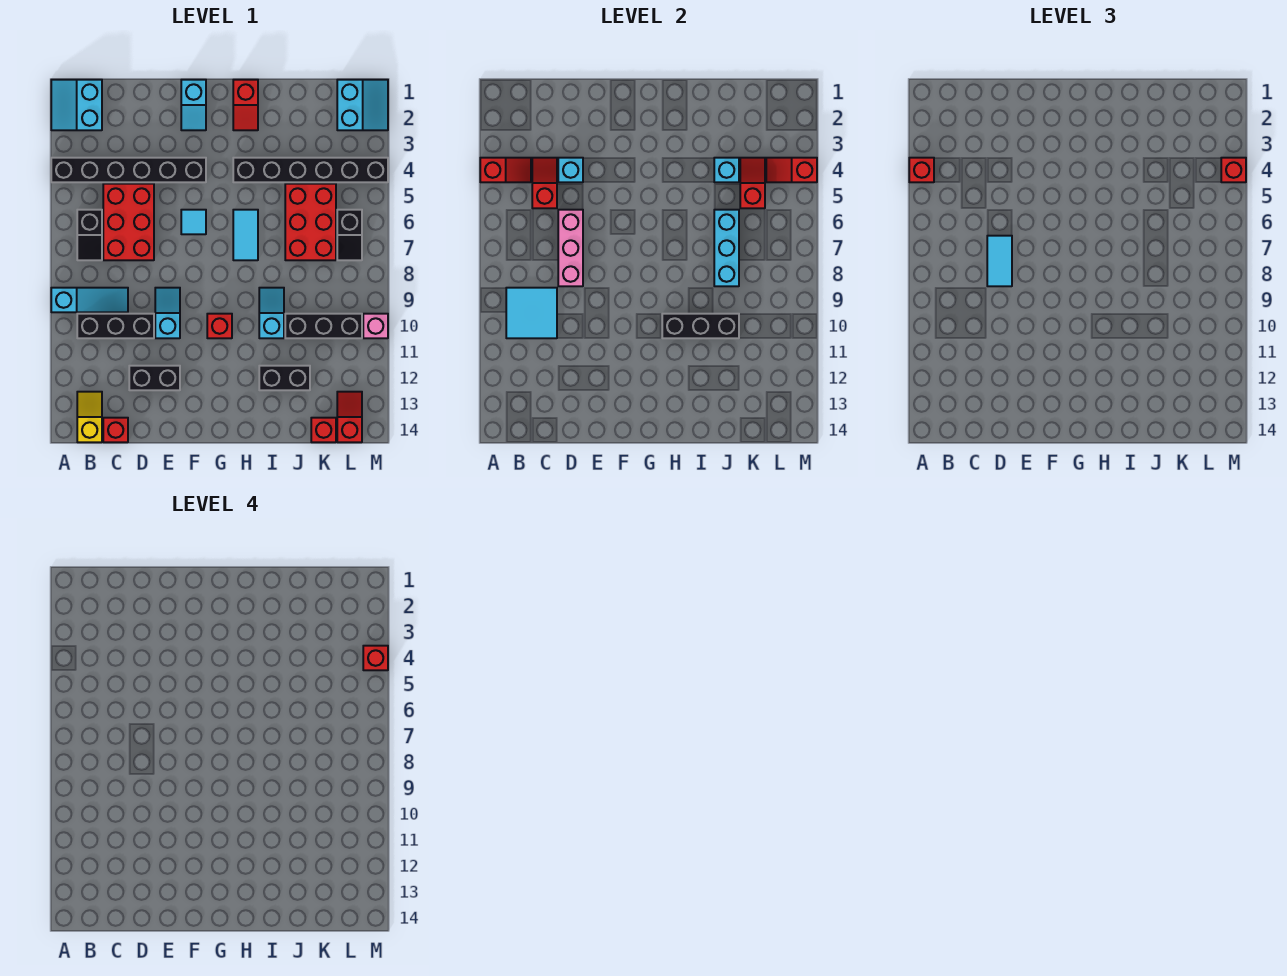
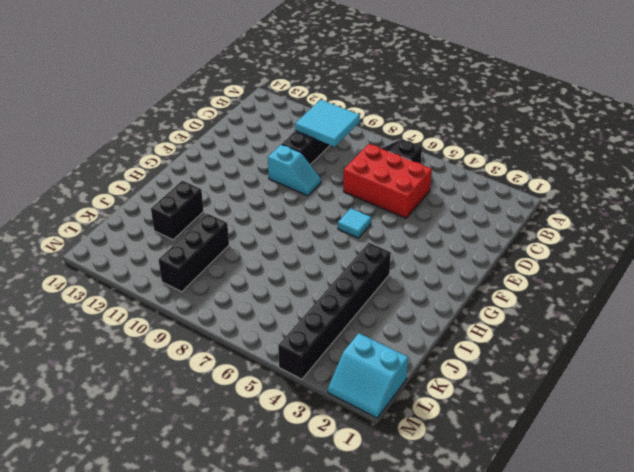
none -> cyan slope A1:B2 level 1 top B
none -> black brick A4:F4 level 1
none -> cyan slope A9:C9 level 1 top A
none -> yellow slope B13:B14 level 1 top 14

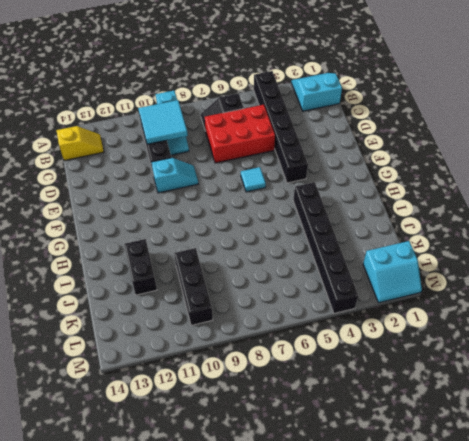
none -> red brick C14 level 1
none -> black brick D12:E12 level 1
none -> cyan slope F1:F2 level 1 top 1
none -> red brick G10 level 1

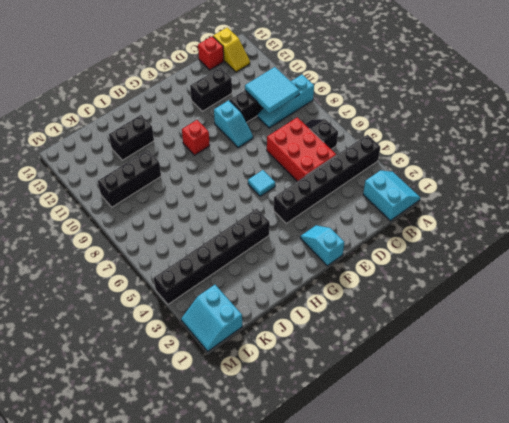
none -> red slope H1:H2 level 1 top 1
none -> cyan tile H6:H7 level 1
none -> cyan slope I9:I10 level 1 top 10
none -> red brick J5:K7 level 1

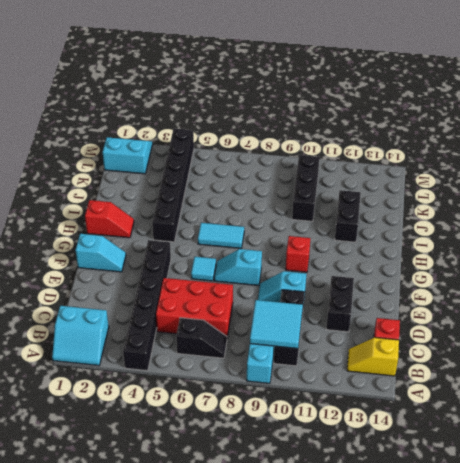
cyan slope F7:F8 level 1 top 8 -> cyan slope I9:I10 level 1 top 10
none -> red brick J5:K7 level 1
none -> red brick K14 level 1
none -> black slope L6:L7 level 1 top 6
none -> red slope L13:L14 level 1 top 14

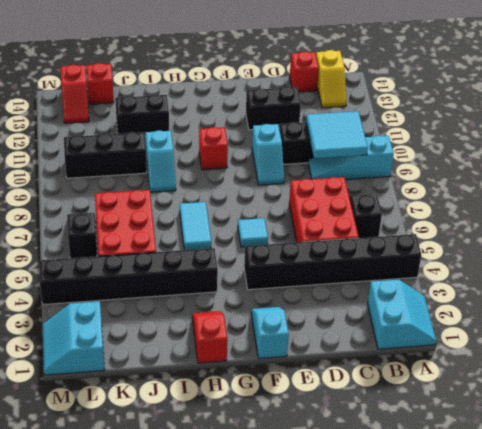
none -> pink brick M10 level 1
none -> red slope A4:B4 level 2 top A
none -> red slope C4:C5 level 2 top 5
none -> cyan brick D4 level 2

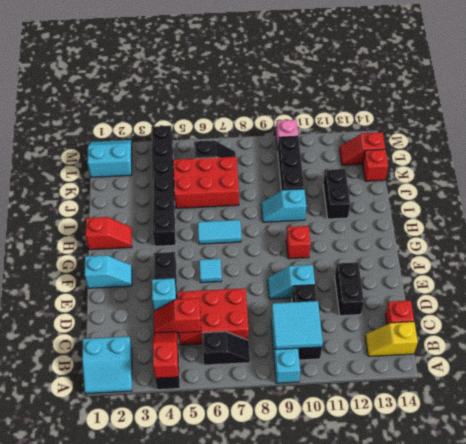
none -> pink brick D6:D8 level 2
none -> black brick H10:J10 level 2
none -> cyan brick J4 level 2
none -> cyan brick J6:J8 level 2

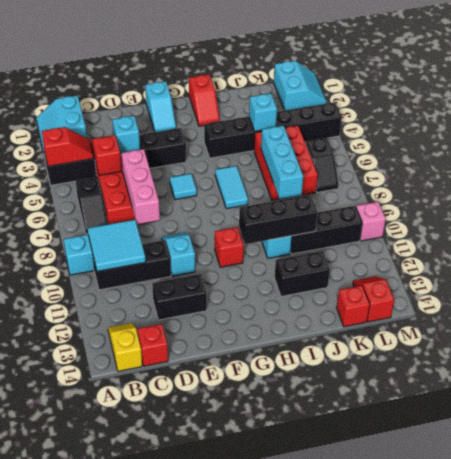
none -> red slope K4:K5 level 2 top 5
none -> red slope L4:M4 level 2 top M
none -> red brick A4 level 3
none -> cyan tile D7:D8 level 3

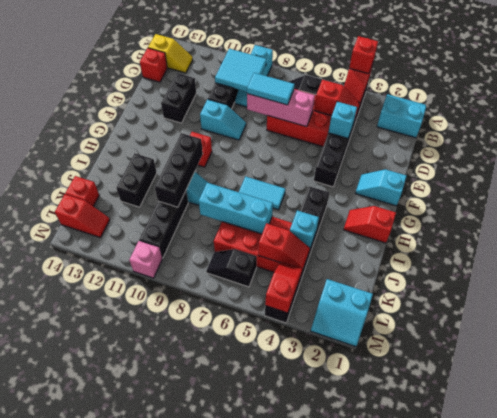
none -> cyan tile F6 level 1
none -> red brick M4 level 3
none -> red brick M4 level 4

